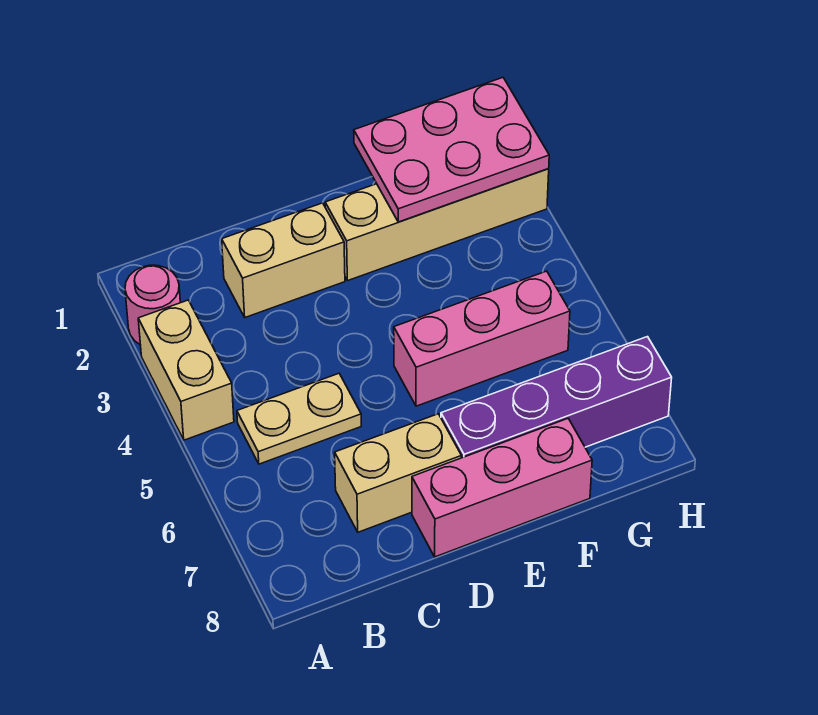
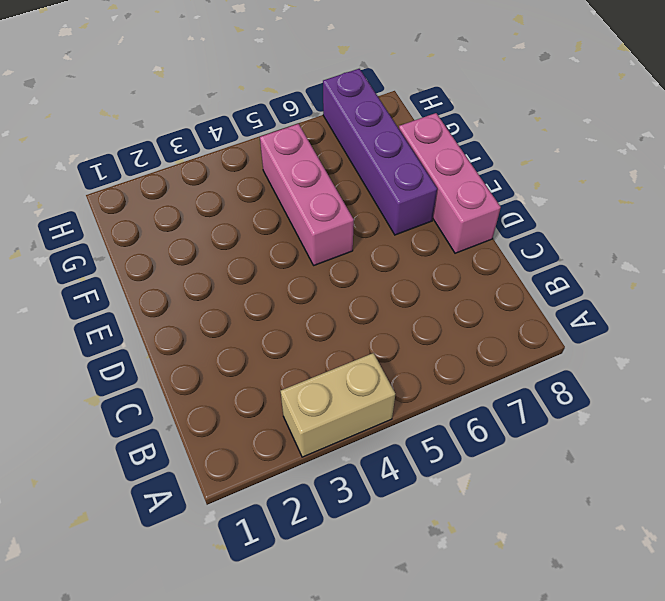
none -> pink round brick A2 level 1
none -> tan plate B5:C5 level 1

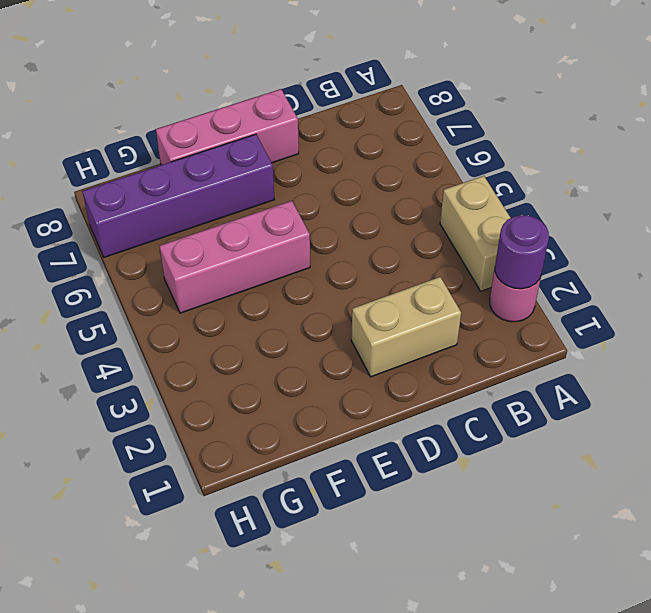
purple round brick A2 level 2 -> none
none -> tan plate B5:C5 level 1
none -> tan brick C7:D7 level 1

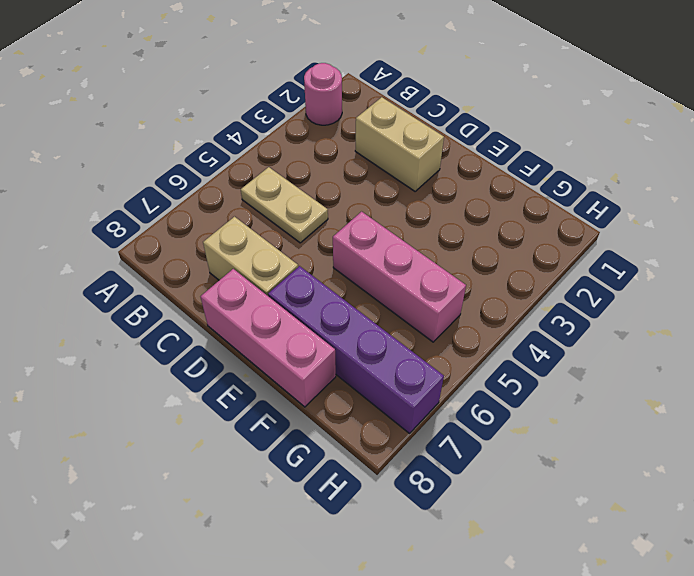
none -> tan brick A3:A4 level 1
none -> tan brick E2:H2 level 1

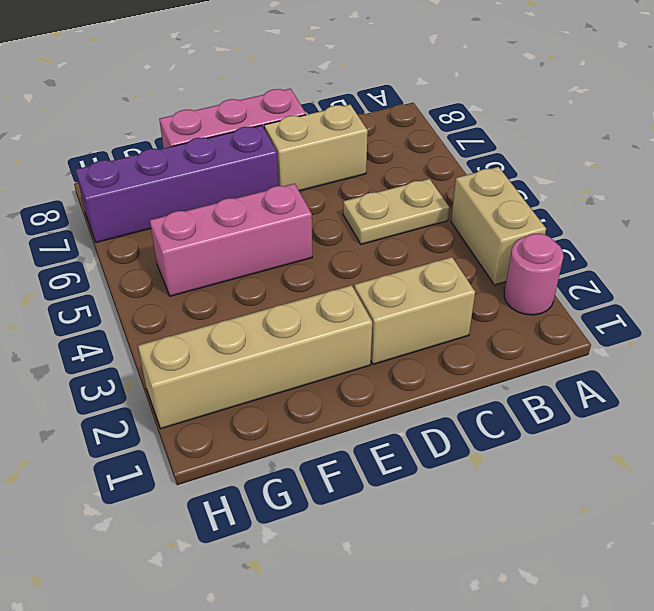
none -> pink plate F1:H2 level 2

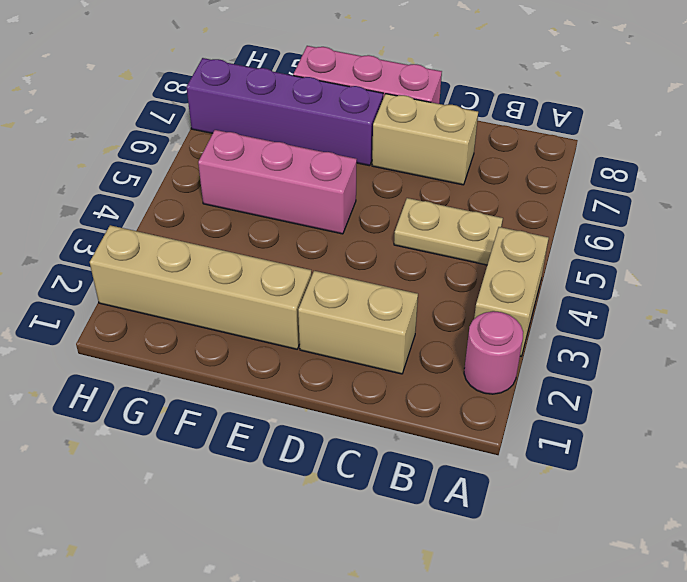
none -> pink plate F1:H2 level 2

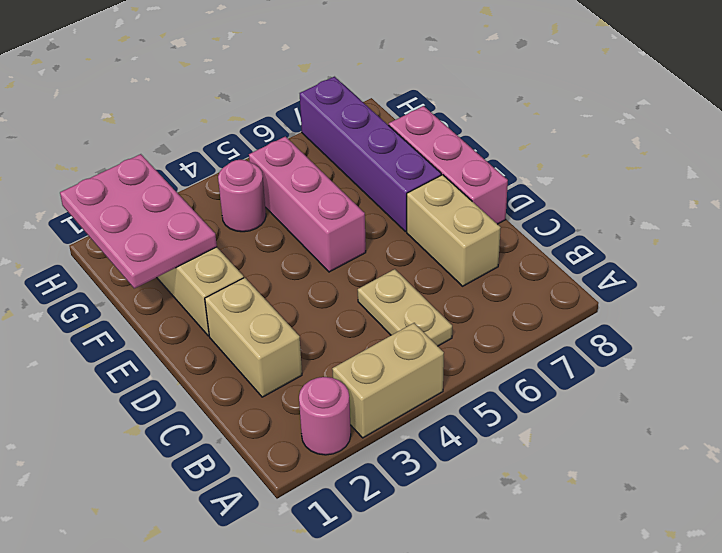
pink round brick G4 level 1 -> none

